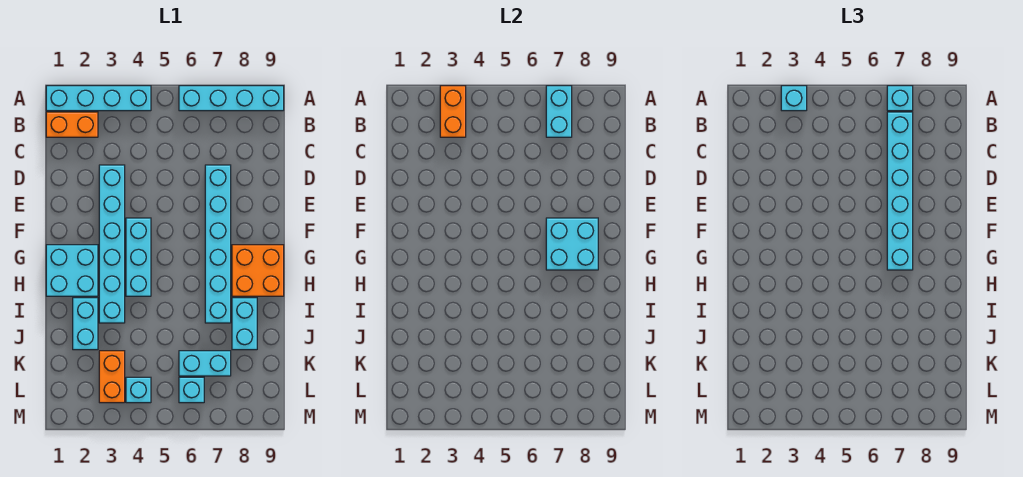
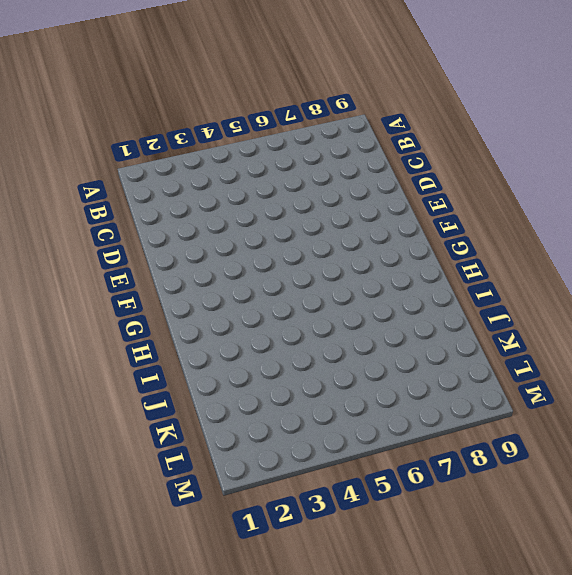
none -> cyan brick A1:A4 level 1
none -> cyan brick A6:A9 level 1
none -> orange brick B1:B2 level 1

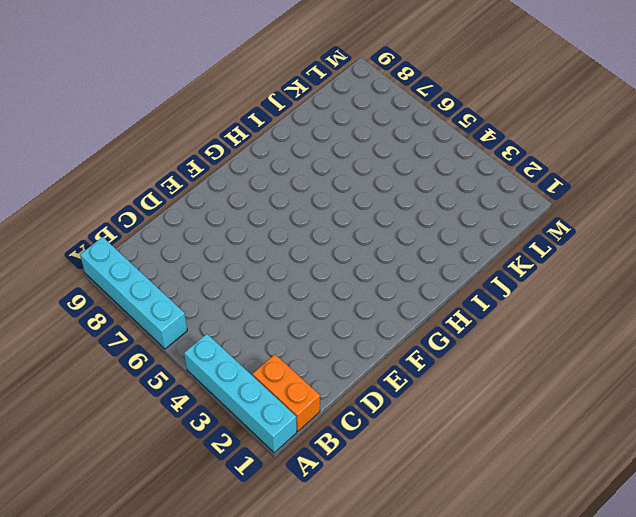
none -> cyan brick D3:I3 level 1
none -> cyan brick D7:I7 level 1
none -> cyan brick F4:H4 level 1

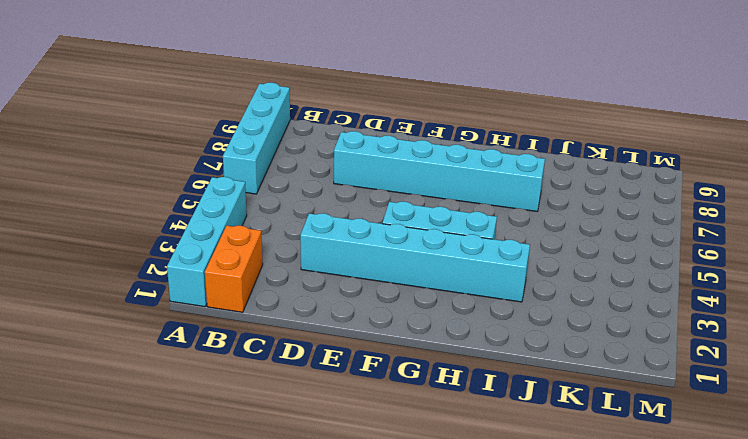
none -> cyan brick G1:H2 level 1
none -> orange brick G8:H9 level 1
none -> cyan brick I2:J2 level 1

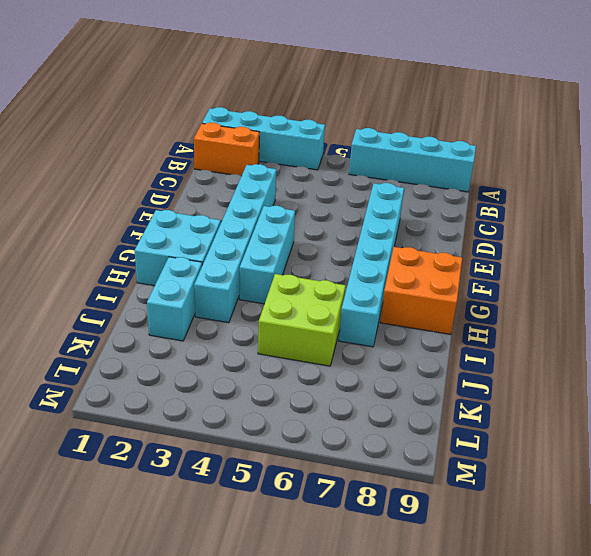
lime brick I5:J6 level 1 -> none
none -> cyan brick I8:J8 level 1
none -> orange brick K3:L3 level 1
none -> cyan brick K6:K7 level 1

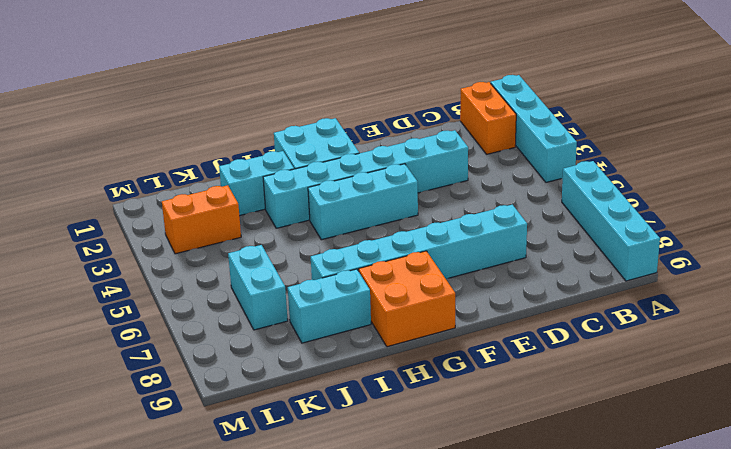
none -> cyan brick L4 level 1
none -> cyan brick L6 level 1
none -> orange brick A3:B3 level 2

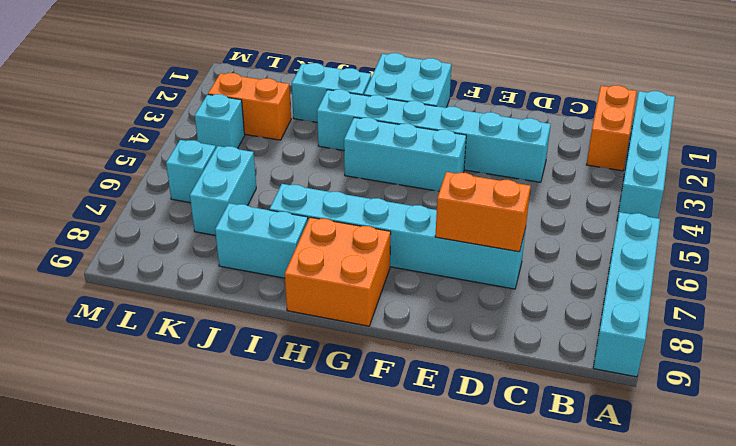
orange brick D7:E7 level 2 -> orange brick A3:B3 level 2
none -> cyan brick A7:B7 level 2
none -> cyan brick F7:G8 level 2
none -> cyan brick A3 level 3

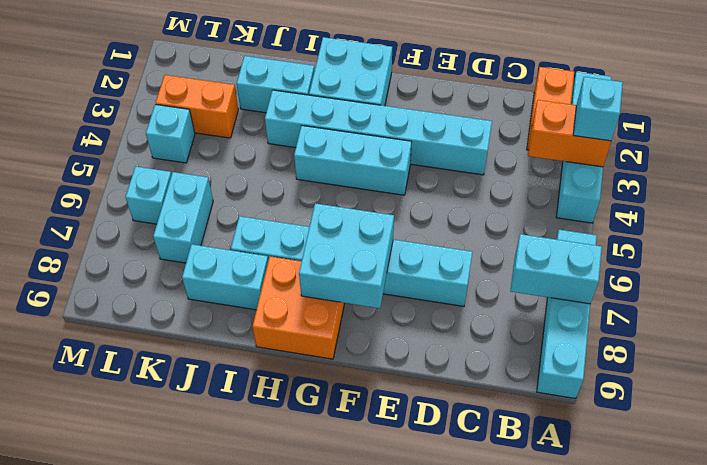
none -> cyan brick A7 level 3
none -> cyan brick B7:G7 level 3

